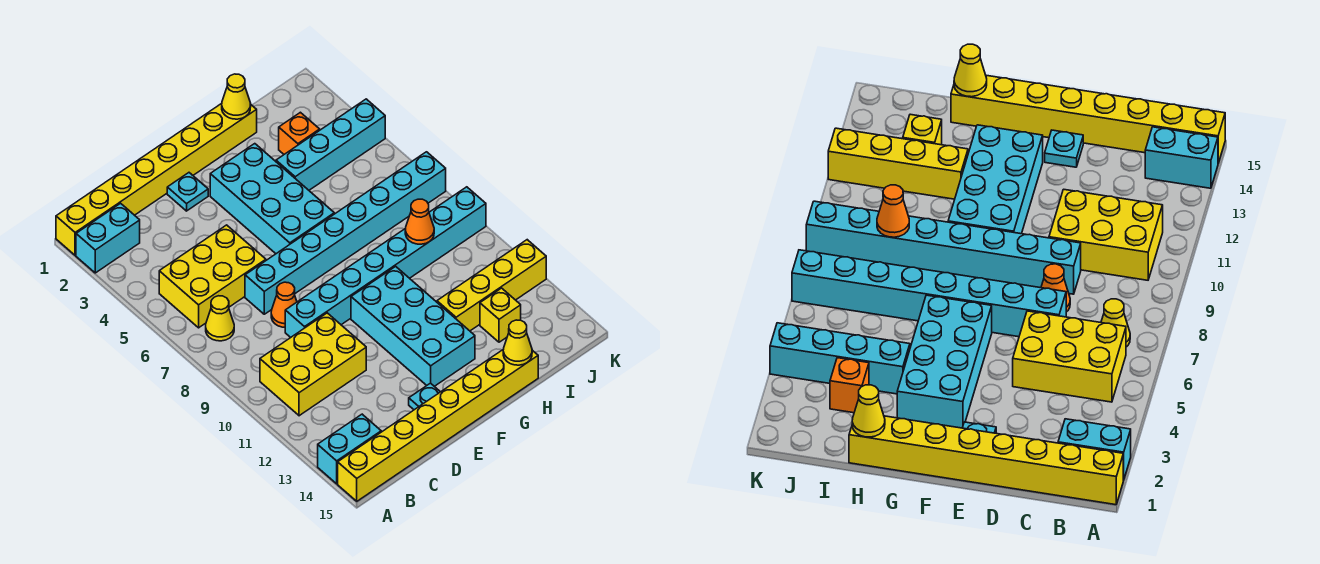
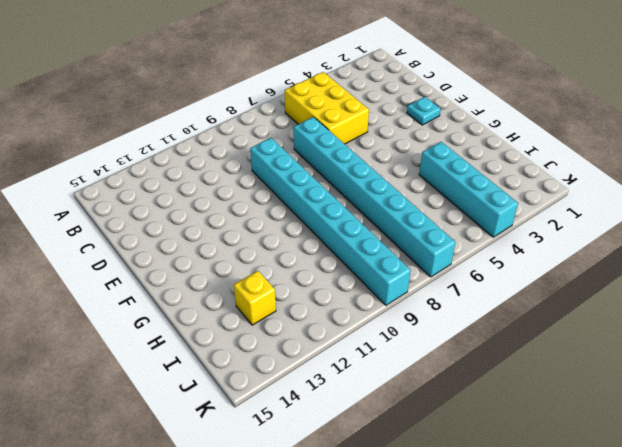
none -> yellow brick A1:H1 level 1
none -> cyan brick A2:B2 level 1
none -> cyan brick A14:B14 level 1

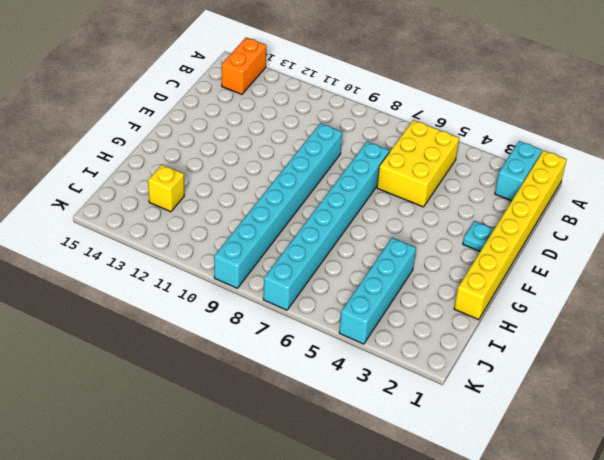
orange brick A14:B14 level 1 -> cyan brick A14:B14 level 1
none -> yellow brick A15:H15 level 1
none -> yellow cone B7 level 1
none -> yellow brick B10:D11 level 1

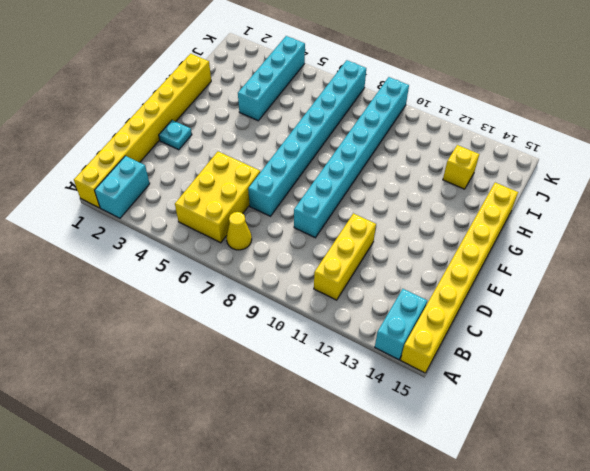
yellow brick B11:D11 level 1 -> yellow brick B10:D11 level 1
none -> orange cone D8 level 1
none -> cyan plate E14 level 1
none -> cyan brick F3:G6 level 1

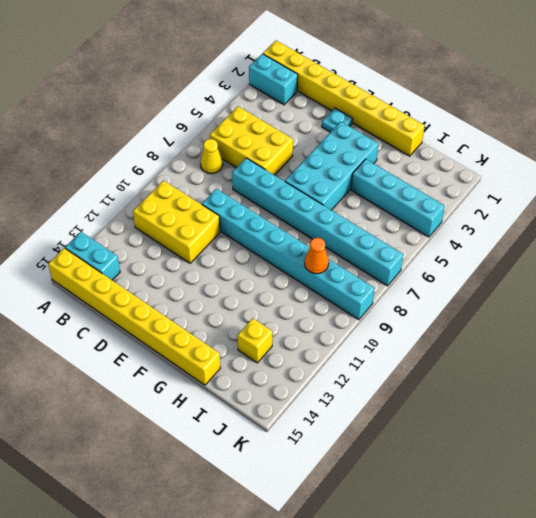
none -> orange cone D8 level 1
none -> cyan plate E14 level 1
none -> cyan brick F10:G13 level 1

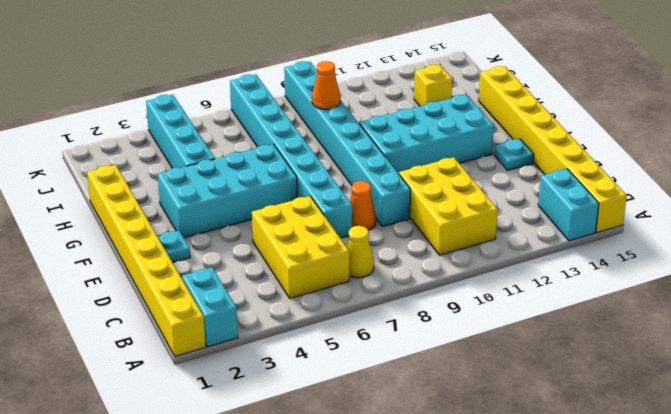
none -> yellow brick H12:K12 level 1
none -> orange brick I3 level 1
none -> yellow cone H1 level 2

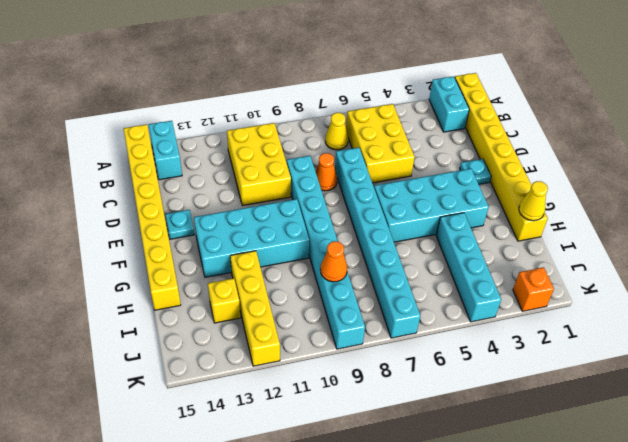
orange brick K2 level 1 -> orange brick I3 level 1
none -> yellow cone H15 level 2

